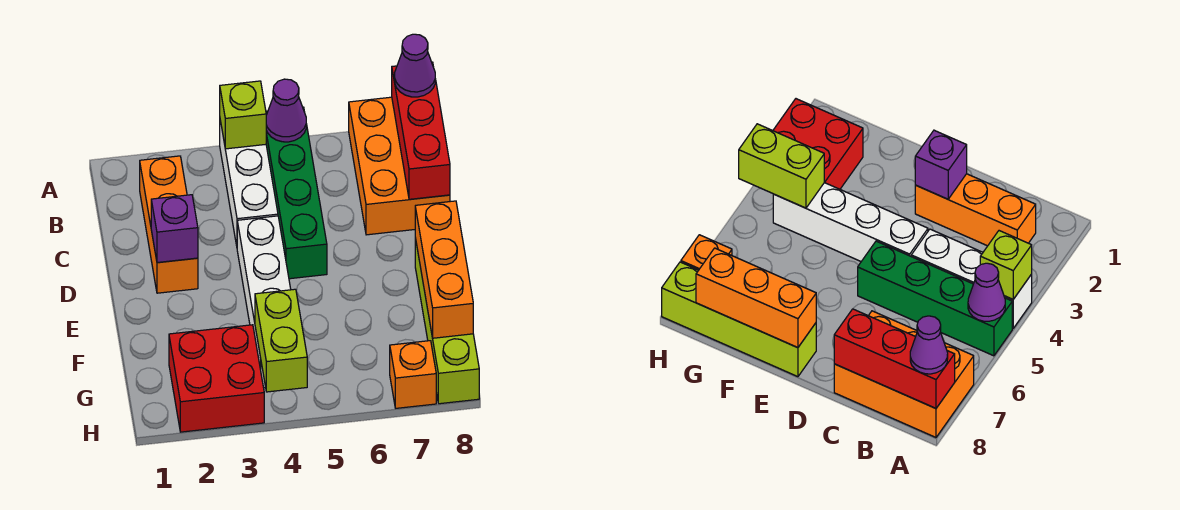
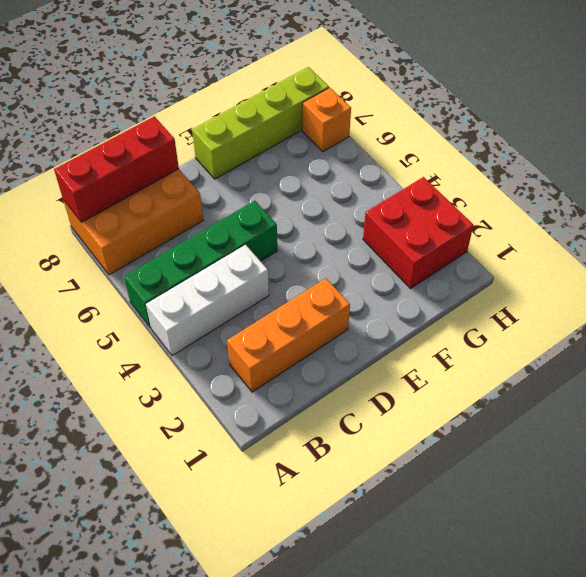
none -> white brick D4:G4 level 1
none -> lime brick A4 level 2
none -> purple cone A5 level 2

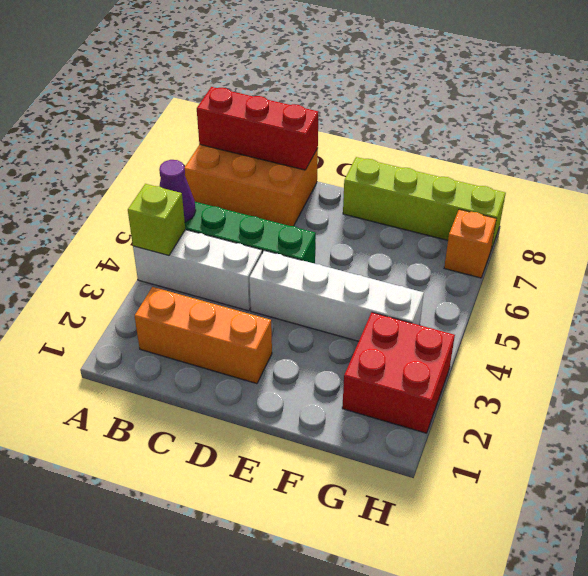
none -> purple brick D2 level 2
none -> orange brick E8:G8 level 2
none -> lime brick G4:H4 level 2

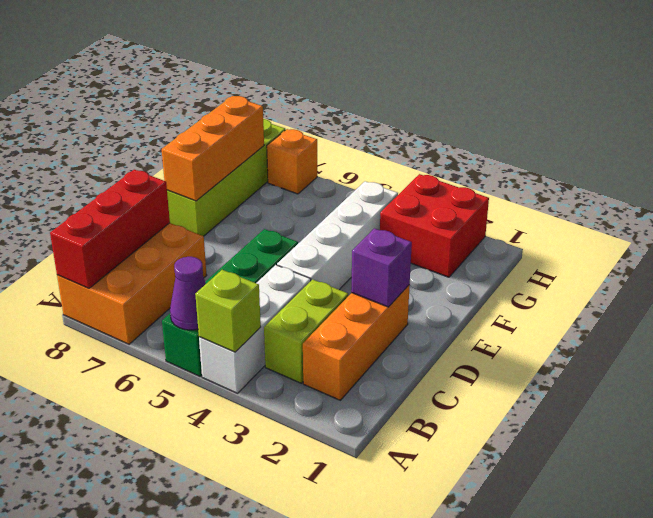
lime brick B3:C3 level 1 -> lime brick G4:H4 level 2
none -> purple cone A8 level 3

